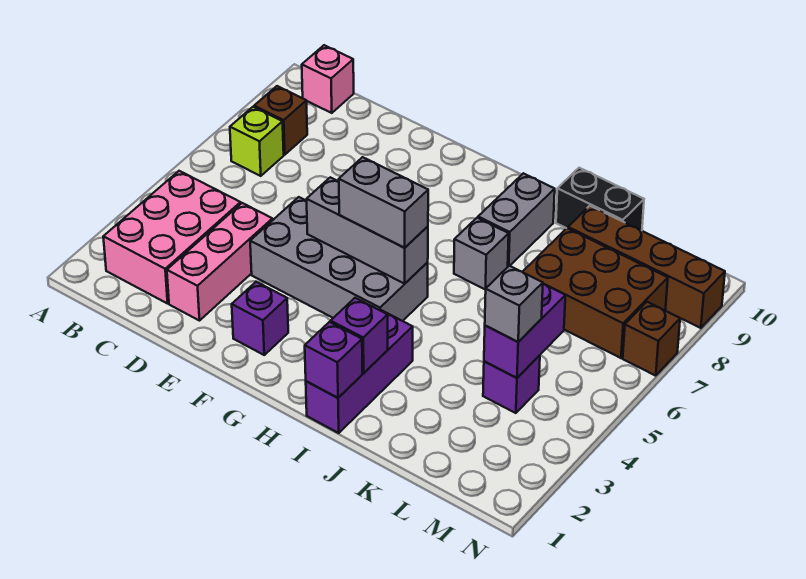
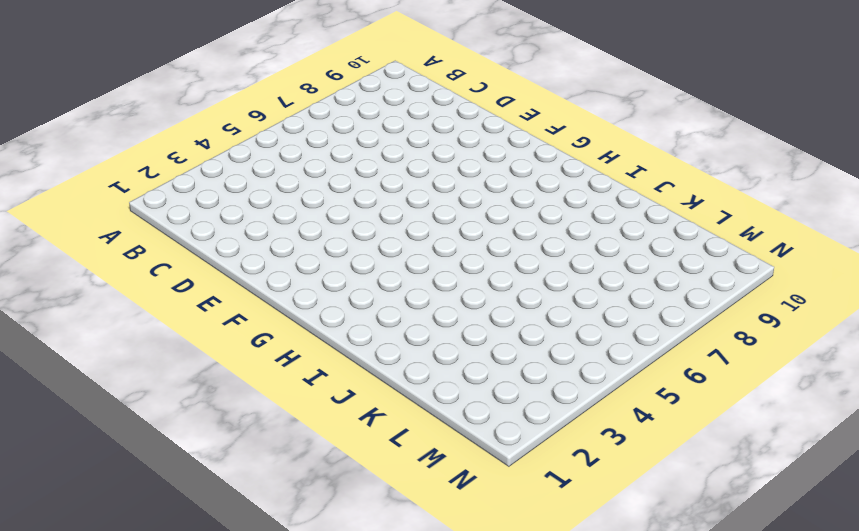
none -> pink brick B2:C4 level 1
none -> lime brick B7 level 1
none -> brown brick B8 level 1

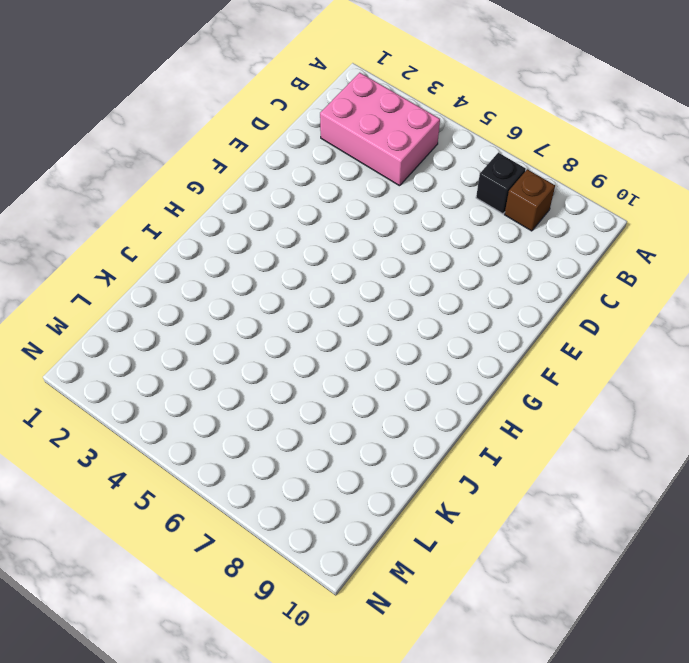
black brick B7 level 1 -> lime brick B7 level 1
none -> pink brick B10 level 1
none -> pink brick D2:D4 level 1
none -> grey brick E4:H5 level 1

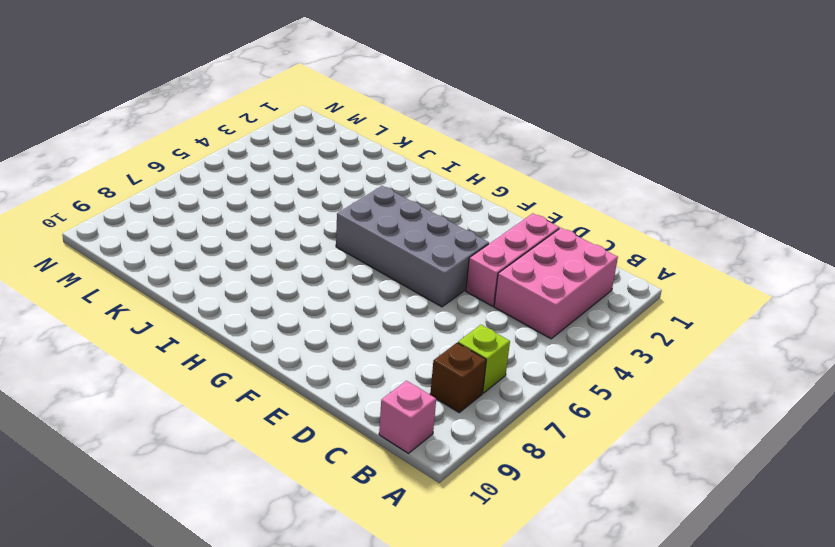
none -> purple brick F2 level 1
none -> purple brick I1:I3 level 1
none -> grey brick I7 level 1

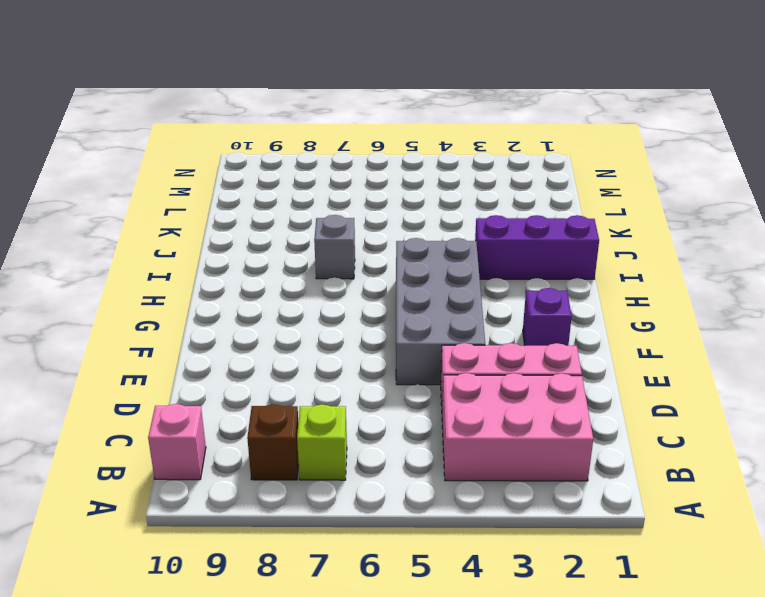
none -> grey brick I8:I9 level 1
none -> black brick J10:K10 level 1
none -> brown brick K7:M8 level 1

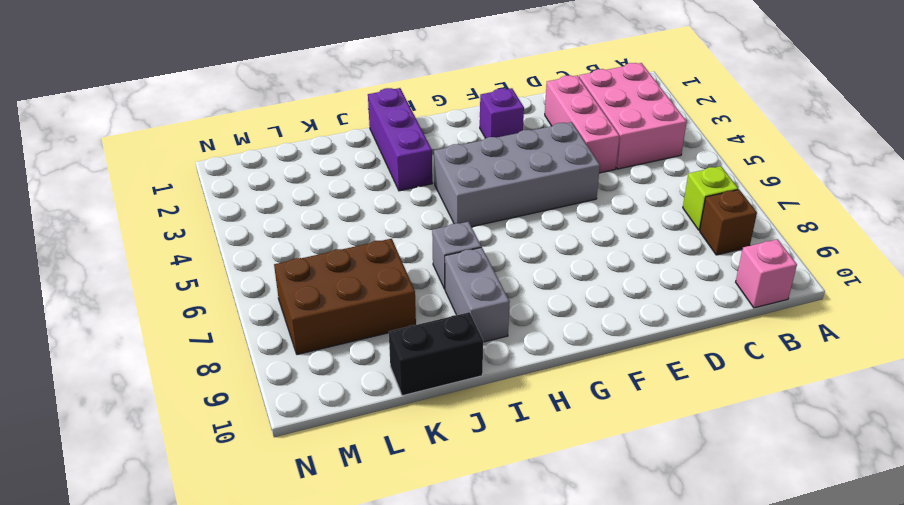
none -> brown brick K9:N9 level 1
none -> purple brick L4 level 1
none -> brown brick N7 level 1

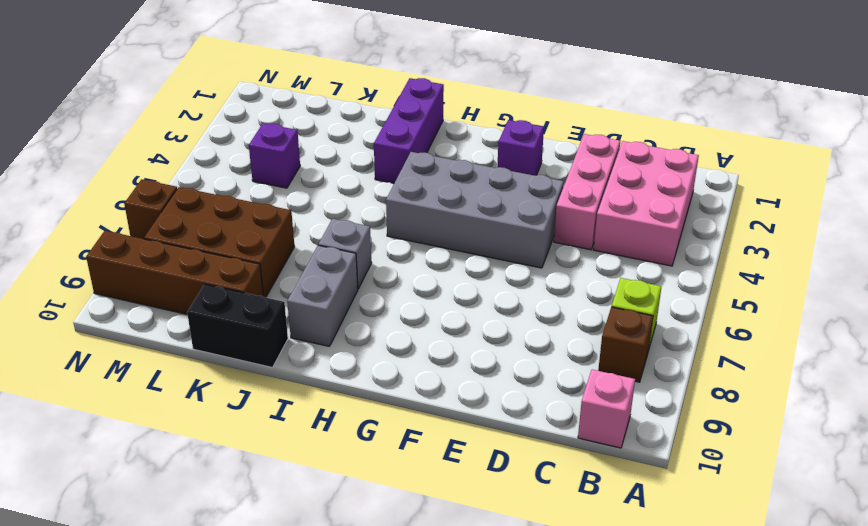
none -> grey brick F5:H5 level 2
none -> purple brick I1 level 2
none -> purple brick I2 level 2

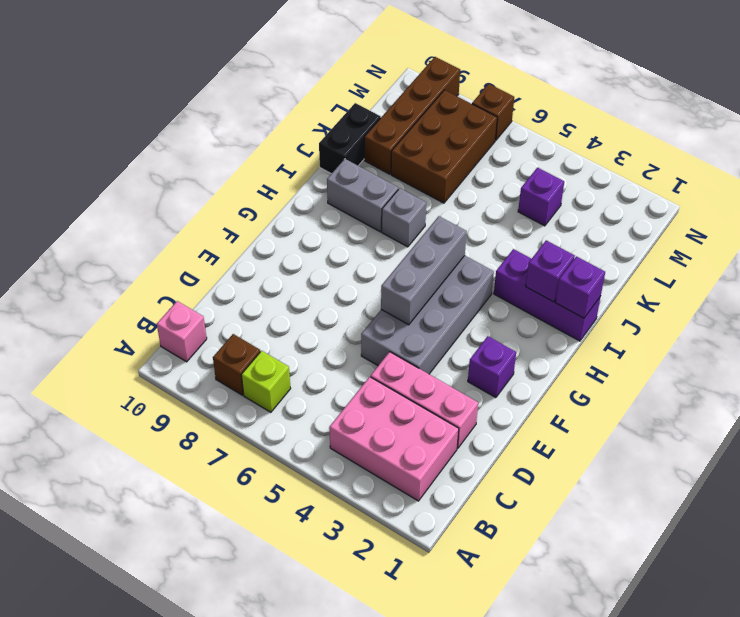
none -> purple brick L4:L5 level 2
none -> grey brick G5:H5 level 3
none -> grey brick L4 level 3

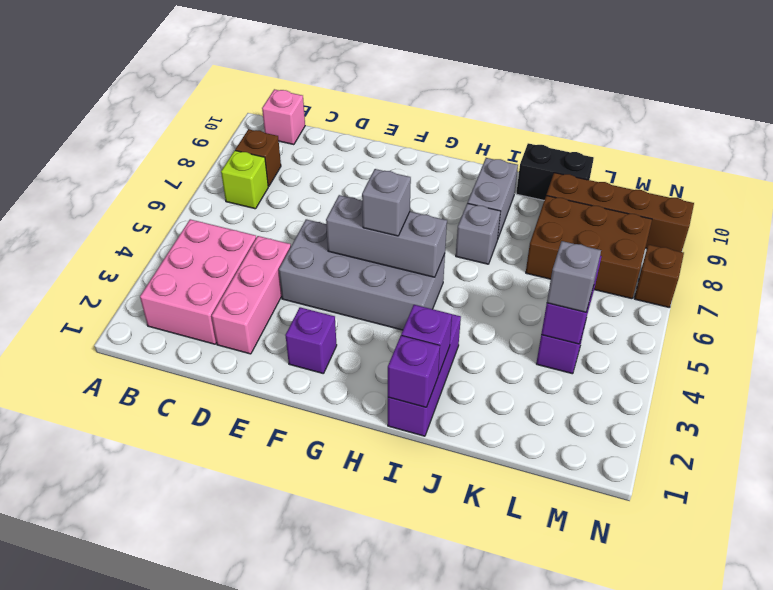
grey brick G5 level 3 -> grey brick G5:H5 level 3

